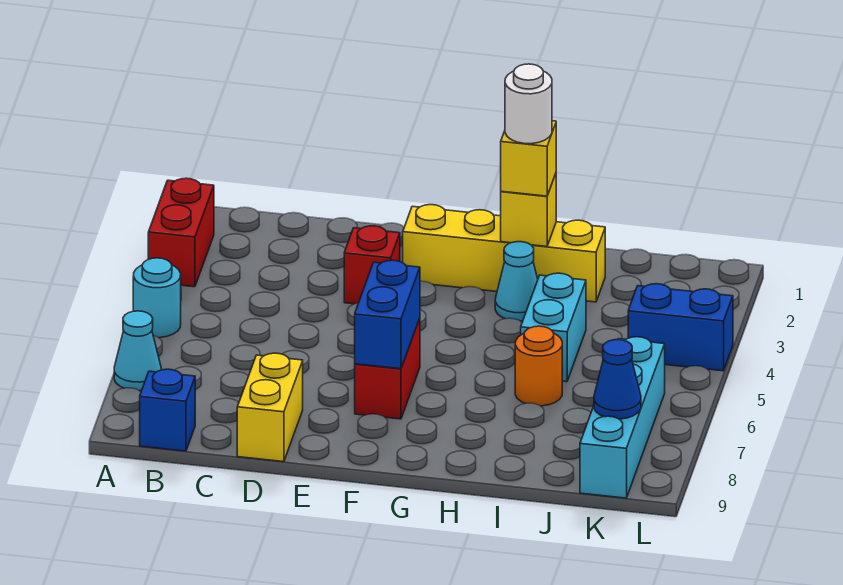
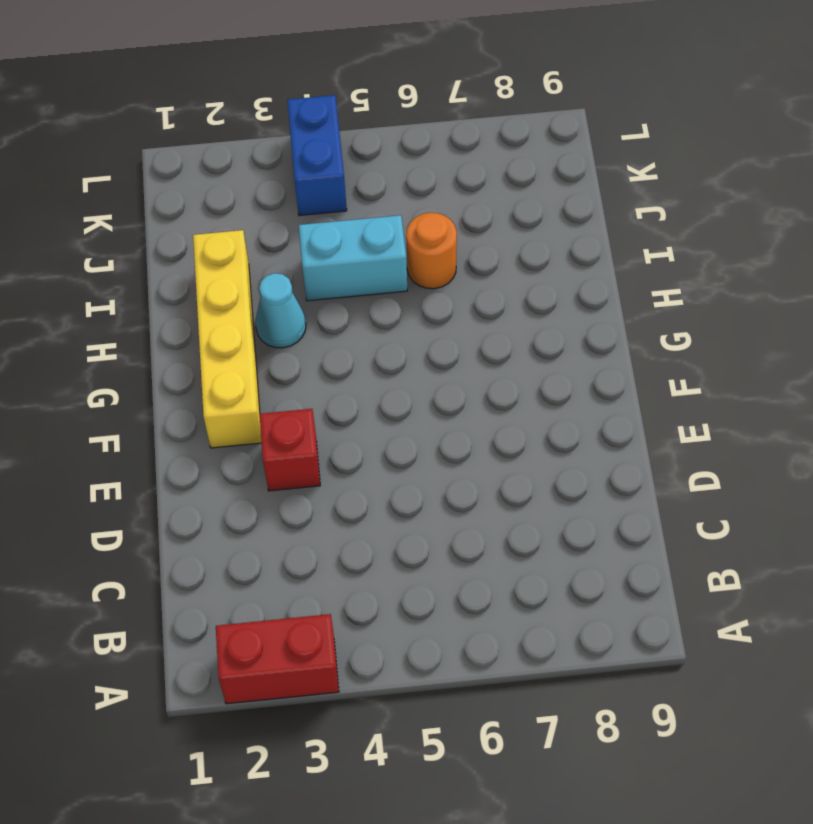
none -> cyan round brick A5 level 1
none -> cyan cone A7 level 1
none -> blue brick B9 level 1

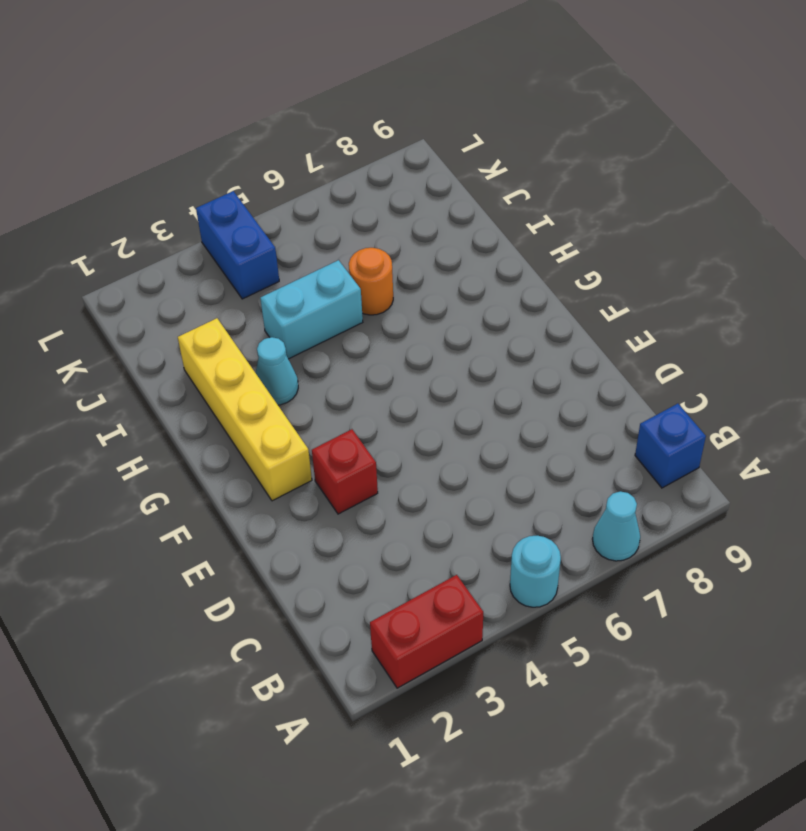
none -> yellow brick D8:D9 level 1
none -> red brick F6:F7 level 1
none -> cyan brick K6:K9 level 1

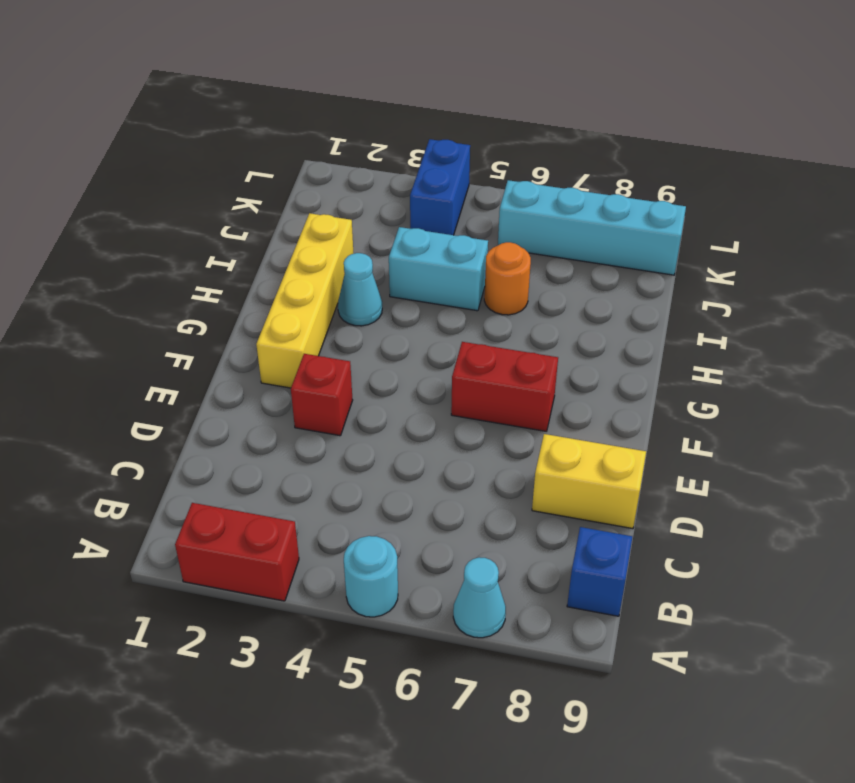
none -> blue brick F6:F7 level 2
none -> yellow brick H2 level 2
none -> blue cone K8 level 2

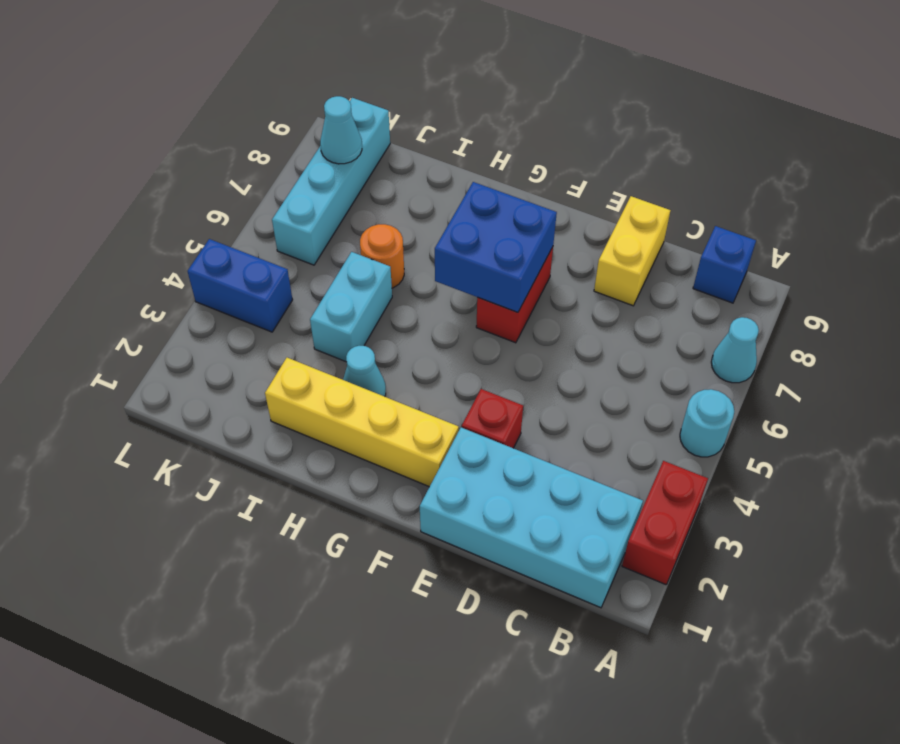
cyan brick B1:E2 level 1 -> none
blue brick F6:G7 level 2 -> blue brick F6:F7 level 2
cyan cone K8 level 2 -> blue cone K8 level 2
none -> yellow brick H2 level 2
none -> yellow brick H2 level 3
none -> white round brick H2 level 4

